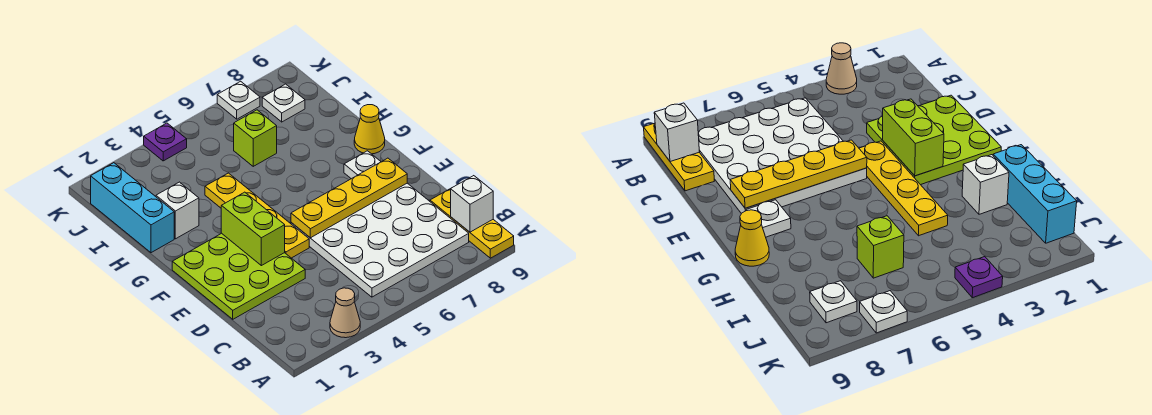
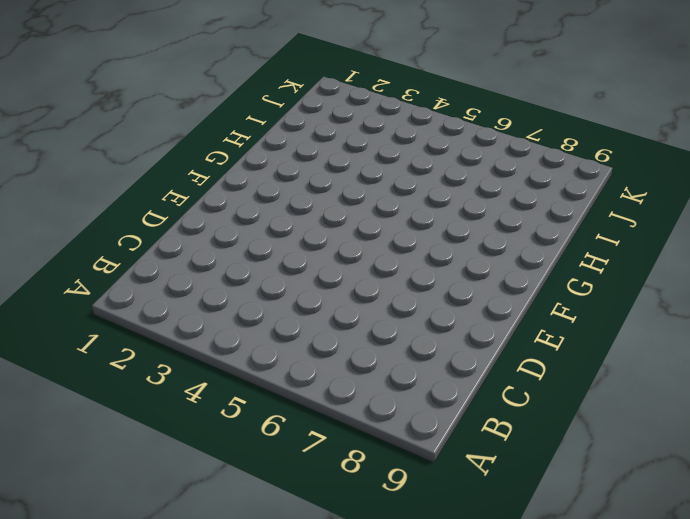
none -> tan cone A3 level 1
none -> yellow plate A9:C9 level 1
none -> white plate B5:E8 level 1

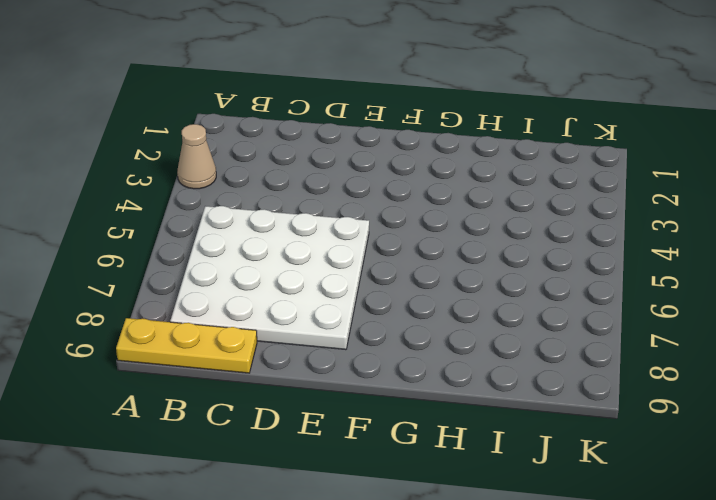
none -> lime plate D1:F3 level 1
none -> yellow plate E4:H4 level 1
none -> white plate F8 level 1

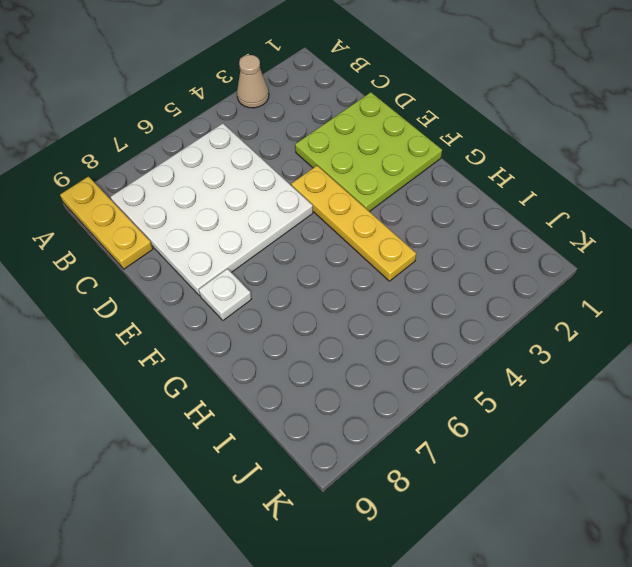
none -> yellow cone G9 level 1
none -> cyan brick H1:J1 level 1
none -> white brick H2 level 1

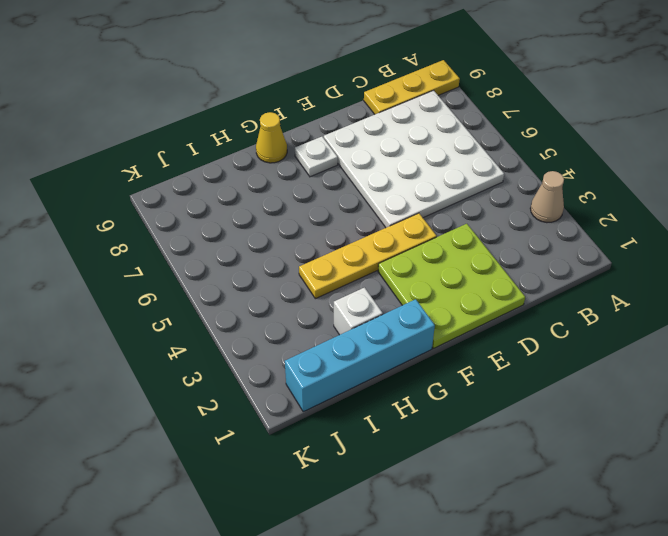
cyan brick G1:J1 level 1 -> cyan brick H1:J1 level 1
none -> lime brick I6 level 1
none -> white plate J8 level 1
none -> purple plate K4 level 1

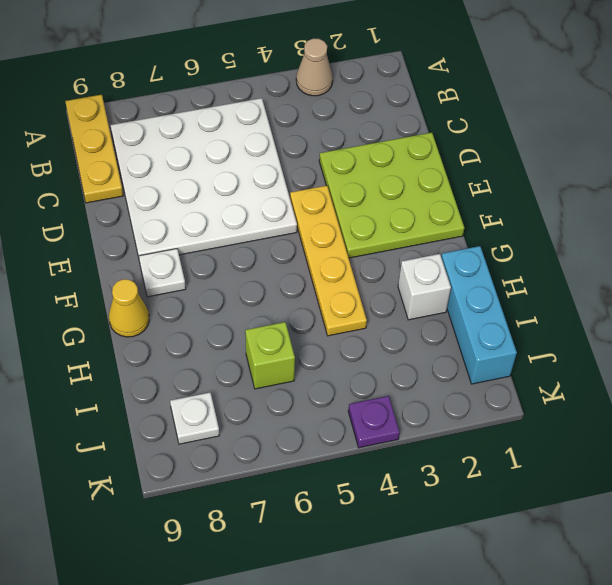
none -> white plate K7 level 1
none -> white brick B9 level 2
none -> lime brick E3:F3 level 2

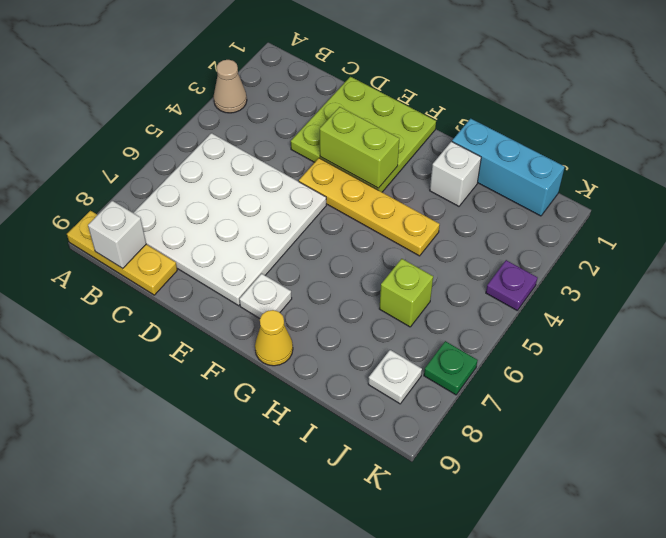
green plate K7 level 1 -> white plate K7 level 1
none -> yellow plate E5:E8 level 2

